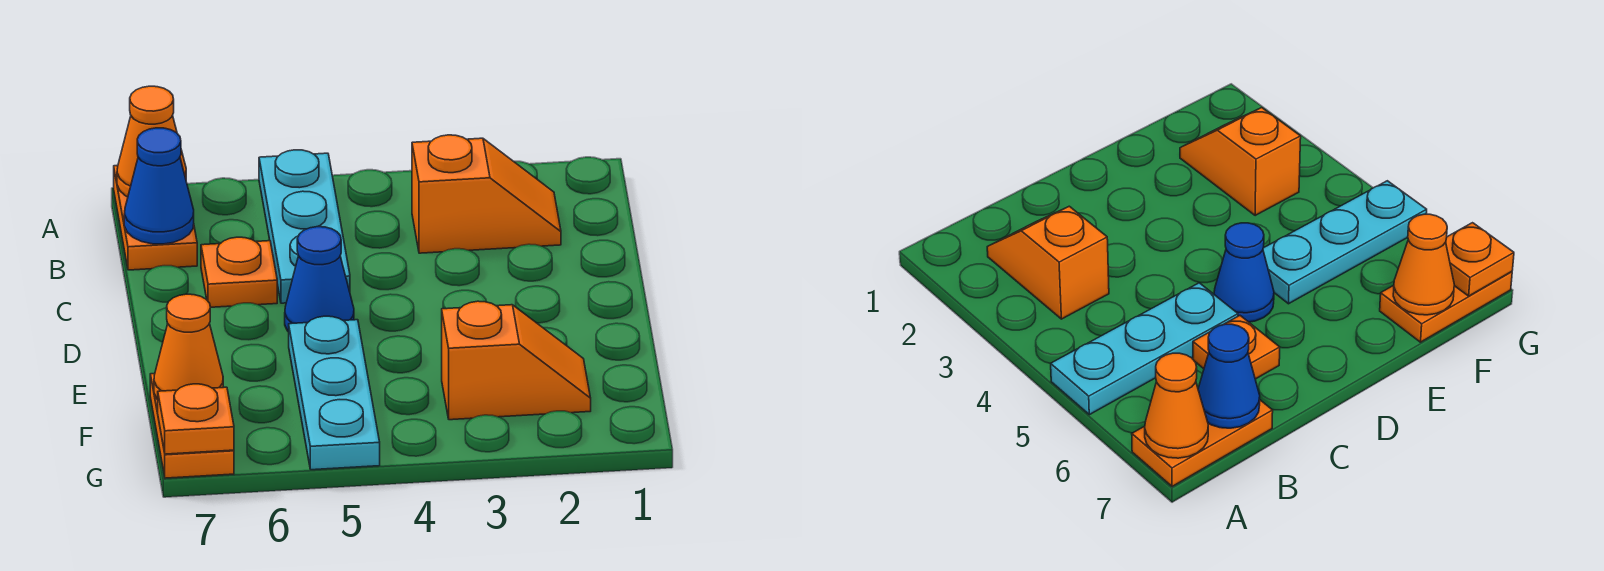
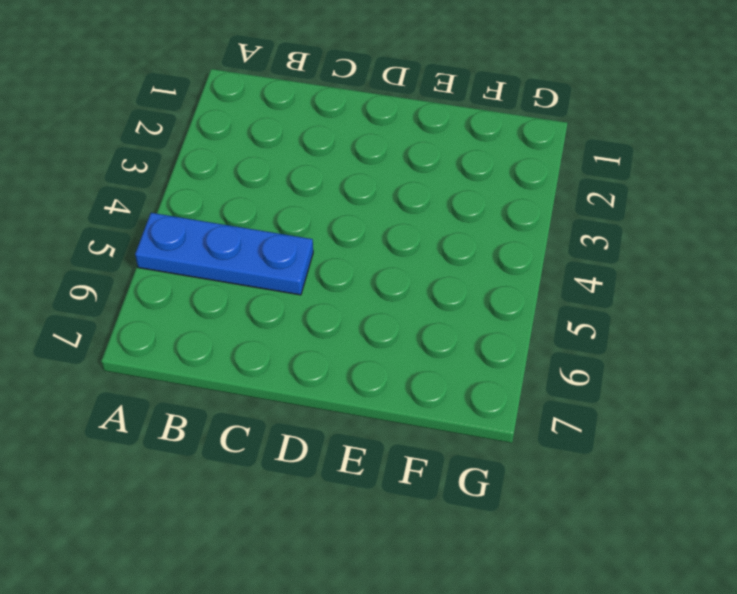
blue plate A5:C5 level 1 -> cyan plate A5:C5 level 1
none -> orange plate A7:B7 level 1
none -> orange slope B2:B3 level 1 top 3
none -> orange plate C6 level 1

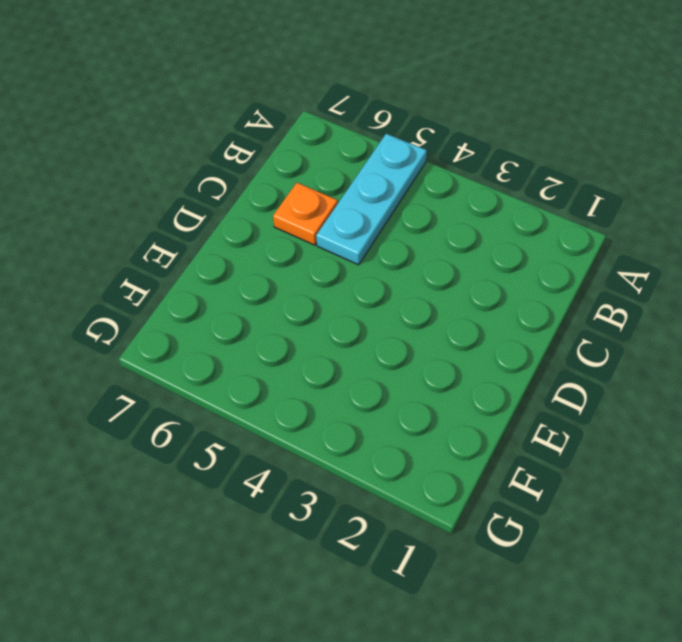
none -> orange plate A7:B7 level 1
none -> orange slope B2:B3 level 1 top 3
none -> blue cone D5 level 1

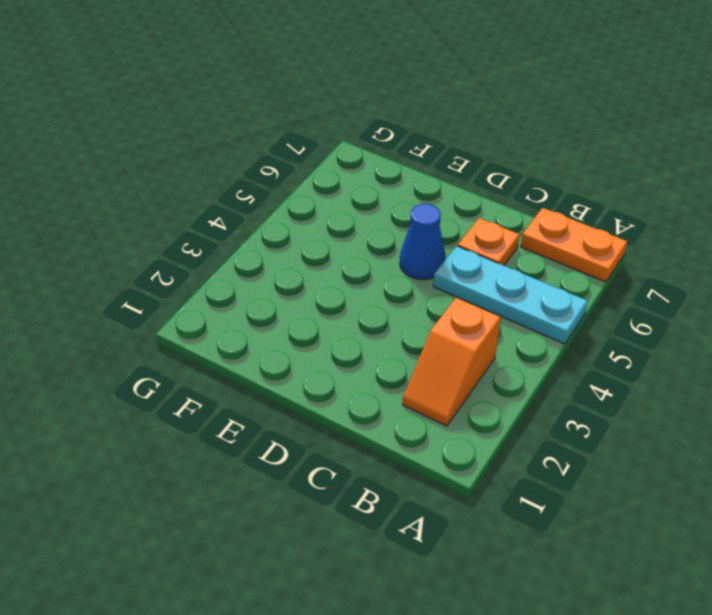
none -> cyan plate E5:G5 level 1
none -> orange slope F2:F3 level 1 top 3
none -> orange plate F7:G7 level 1

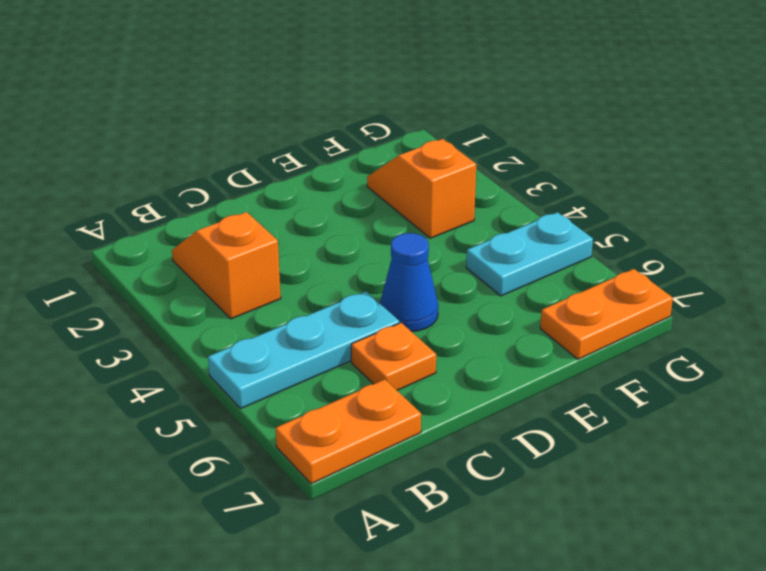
cyan plate F5:G5 level 1 -> cyan plate E5:G5 level 1
none -> orange cone A7 level 2
none -> blue cone B7 level 2
none -> orange cone F7 level 2

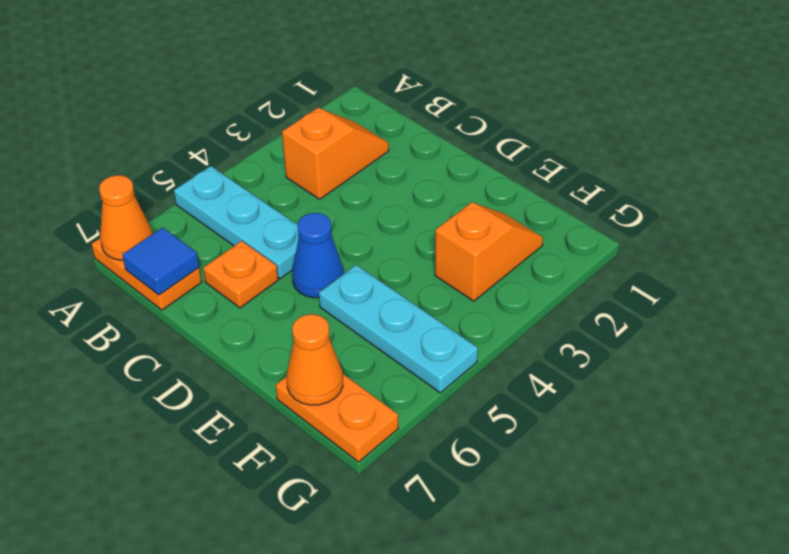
blue tile B7 level 2 -> blue cone B7 level 2
none -> orange plate G7 level 2

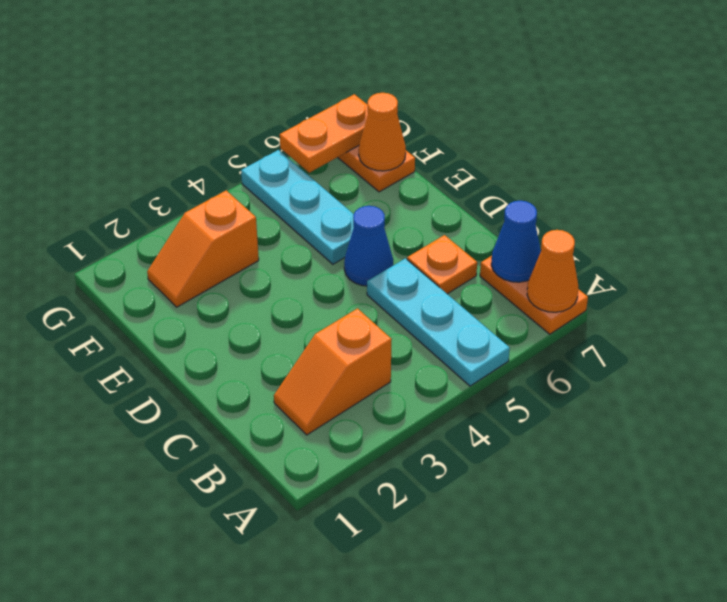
orange plate G6:G7 level 2 -> orange plate G7 level 2

